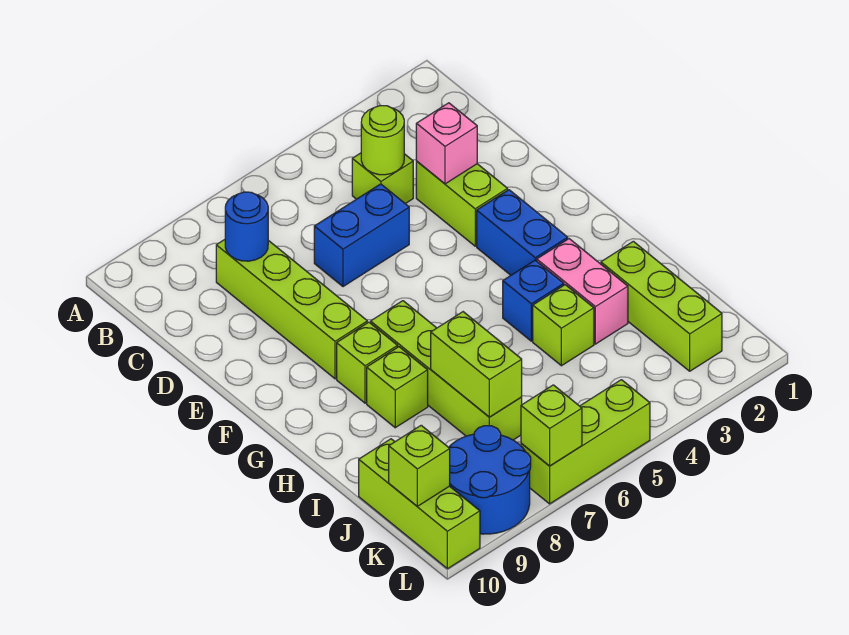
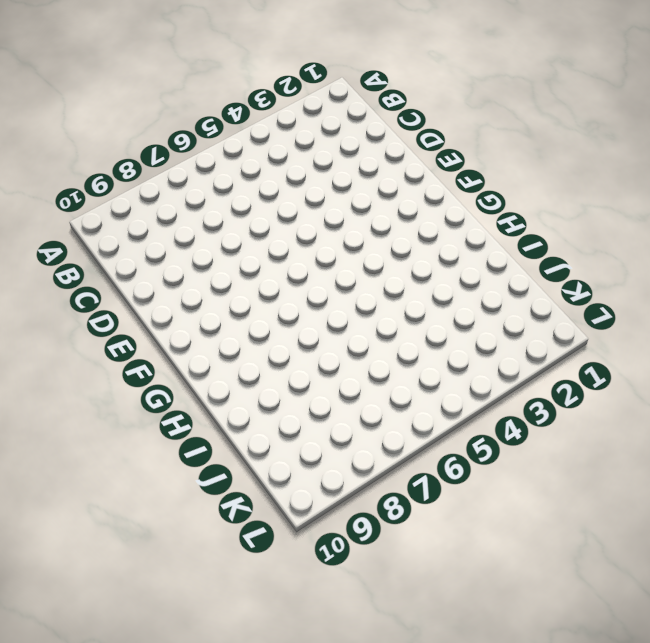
none -> lime brick C4 level 1
none -> lime brick C8:F8 level 1
none -> lime brick D3:E3 level 1

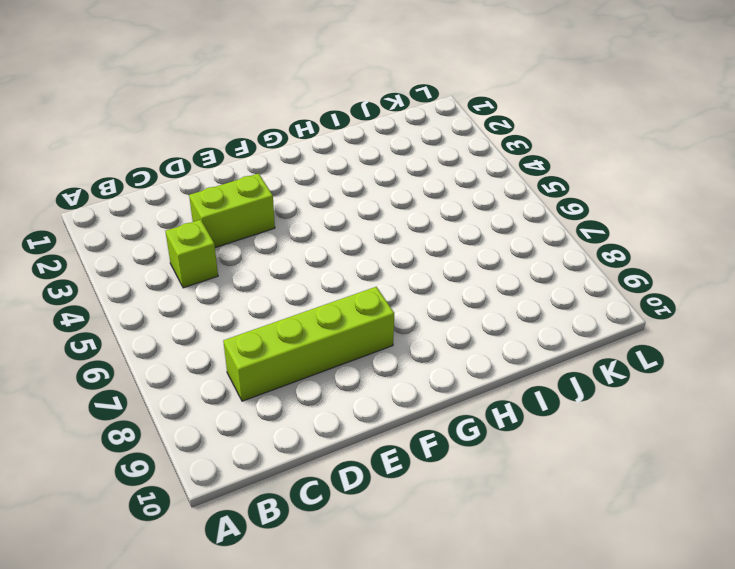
none -> blue brick D5:D6 level 1
none -> blue brick F3:G3 level 1
none -> lime brick G7:J7 level 1

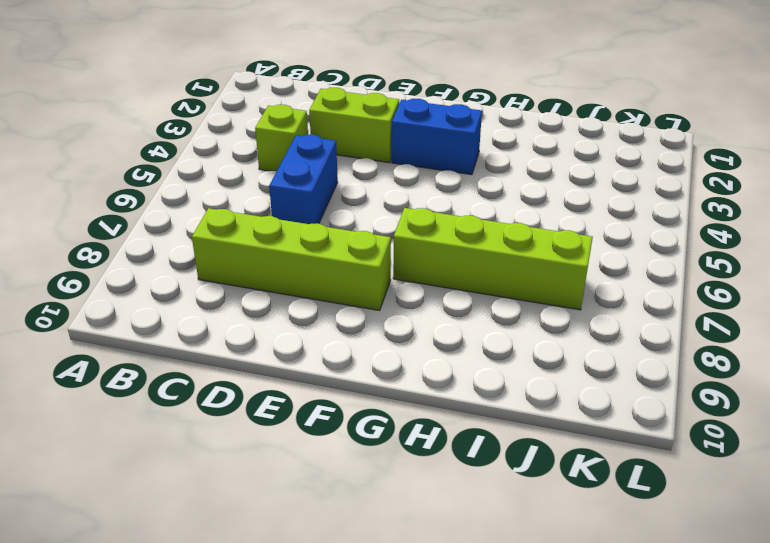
none -> lime brick G8 level 1
none -> pink brick H3:I3 level 1
none -> blue brick H4 level 1

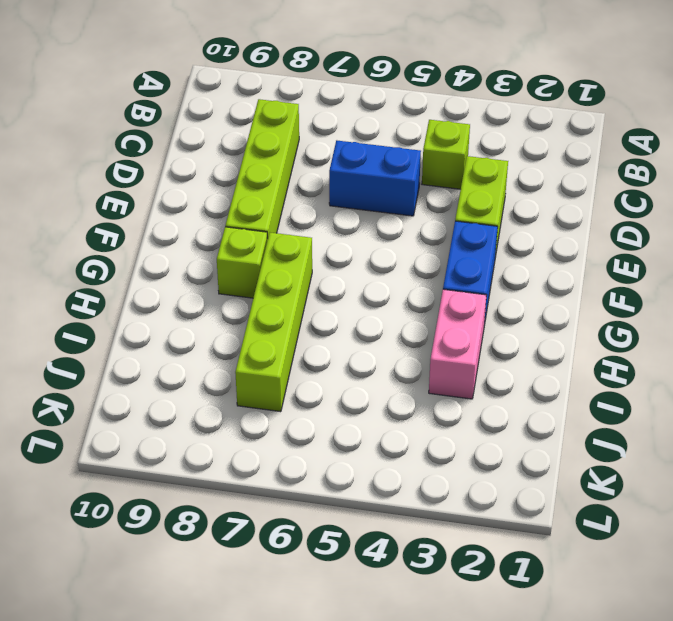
none -> blue brick H4 level 1
none -> lime brick H8 level 1
none -> lime brick I2:K2 level 1

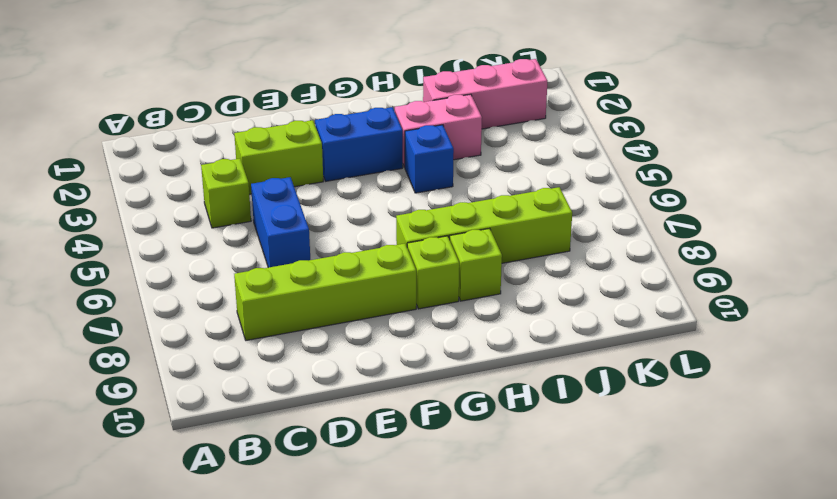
pink brick I2:K2 level 1 -> lime brick I2:K2 level 1
none -> lime brick I4 level 1
none -> lime brick J10:L10 level 1
none -> blue round brick K8:L9 level 1

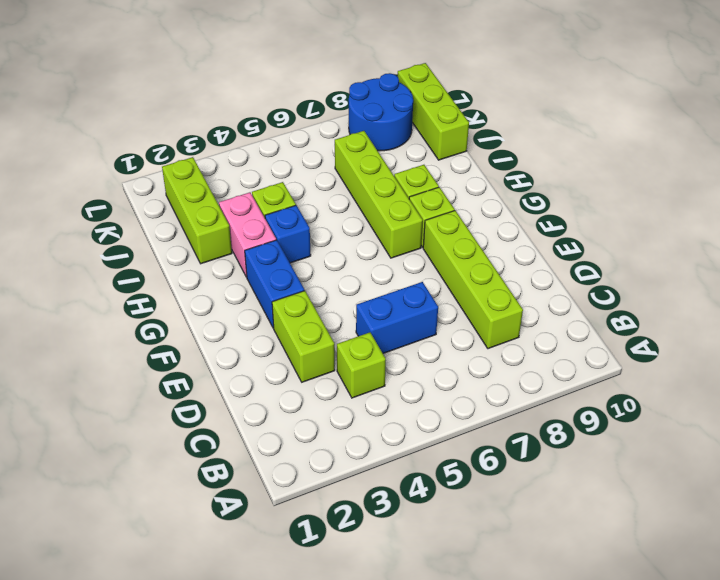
none -> lime brick L5:L7 level 1
none -> lime round brick C4 level 2
none -> blue round brick C8 level 2

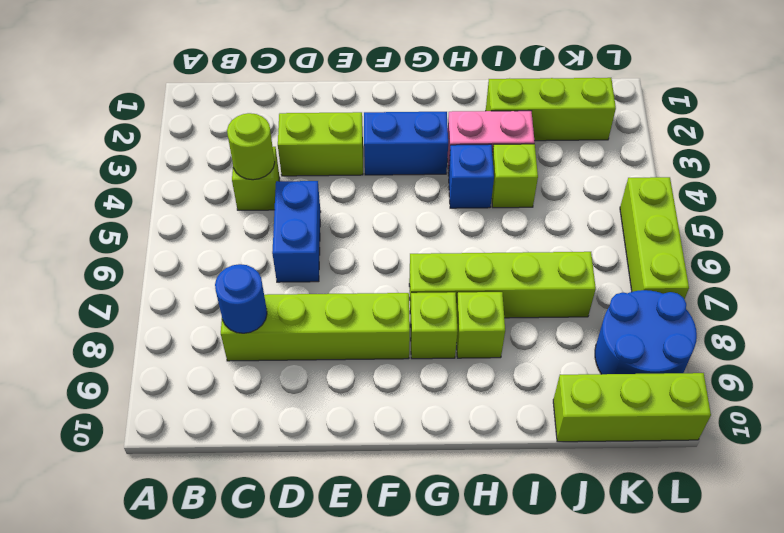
none -> pink brick D3 level 2
none -> lime brick I7:J7 level 2
none -> lime brick K10 level 2

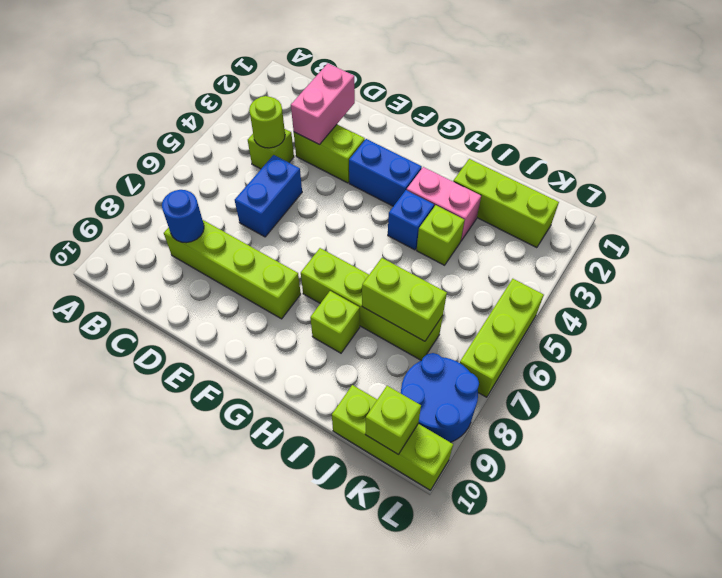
pink brick D2:D3 level 2 -> pink brick D3 level 2
none -> lime brick G8 level 1
none -> lime brick L7 level 2

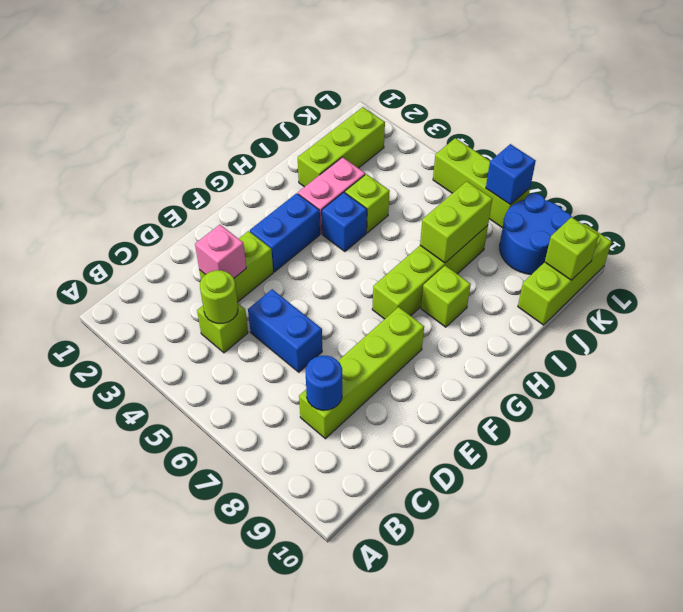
blue brick L7 level 2 -> lime brick L7 level 2
none -> lime brick G8 level 1

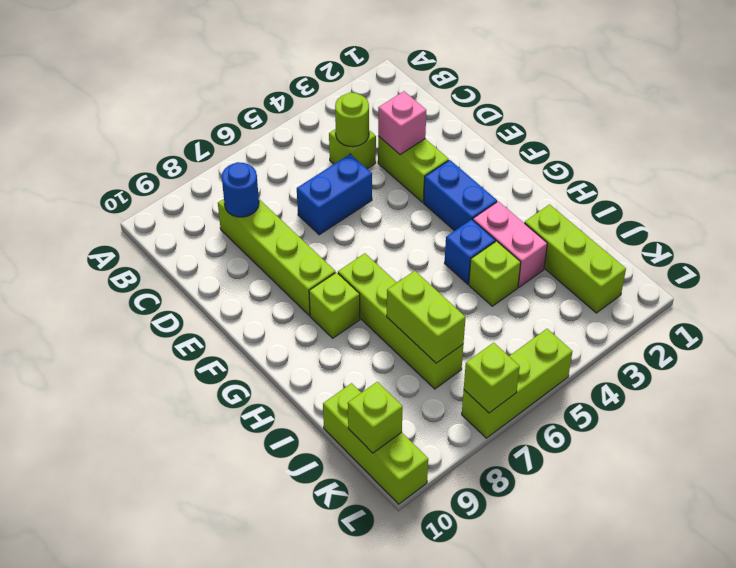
none -> lime brick H8 level 1
none -> blue round brick K8:L9 level 1

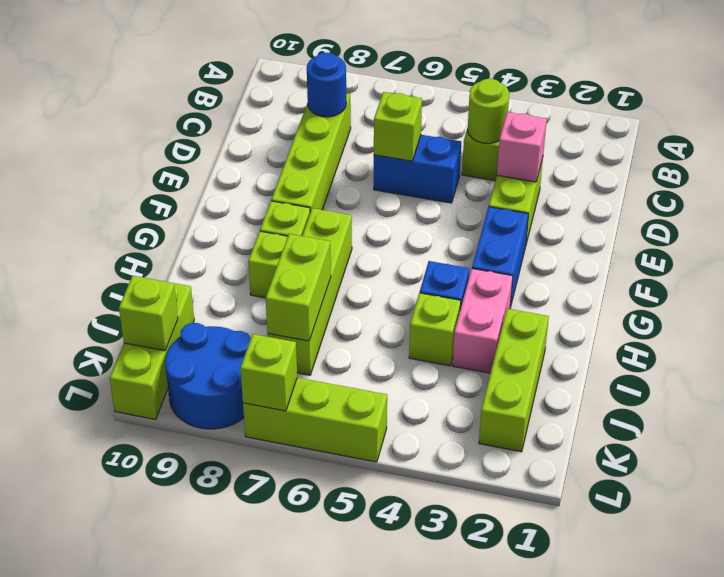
lime brick D6 level 2 -> none

